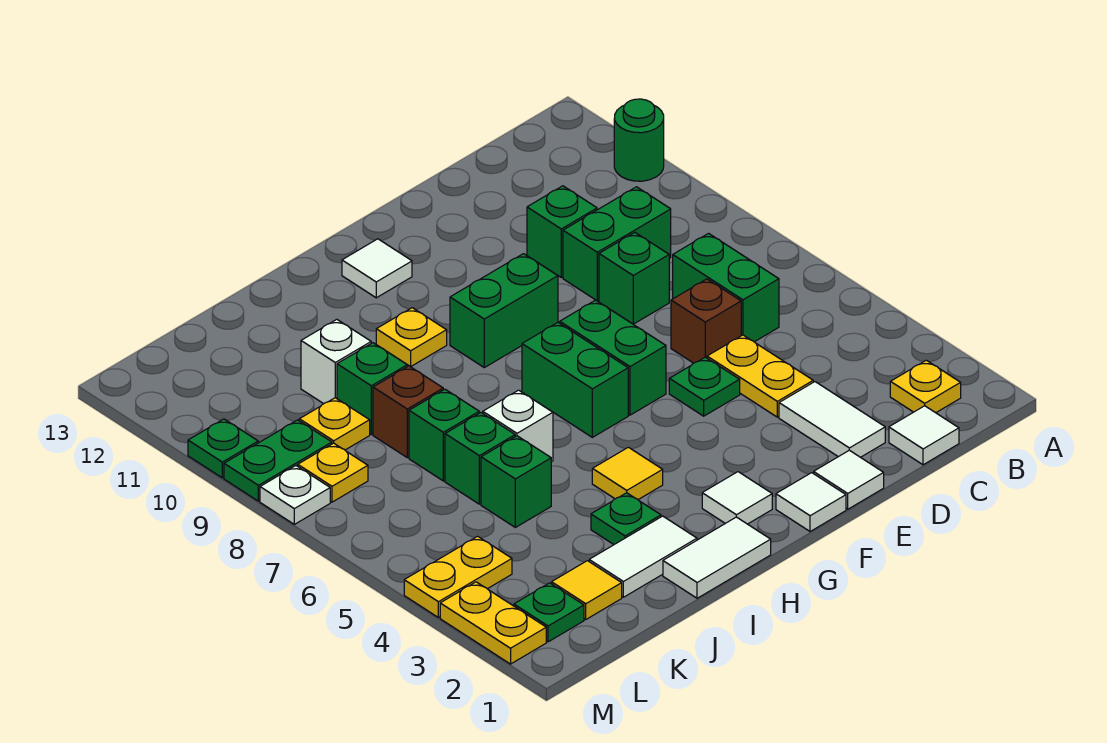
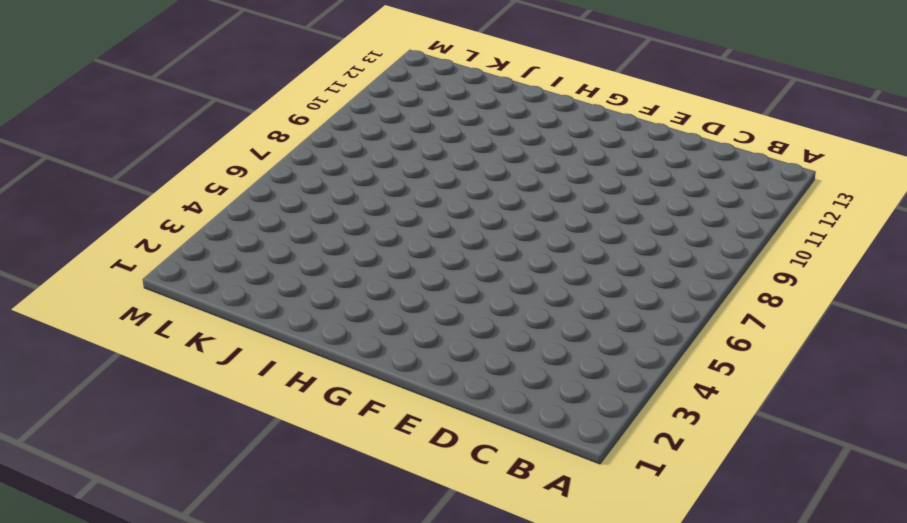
none -> green round brick A11 level 1
none -> yellow plate B2 level 1
none -> white tile C1 level 1
none -> green brick C6:C7 level 1

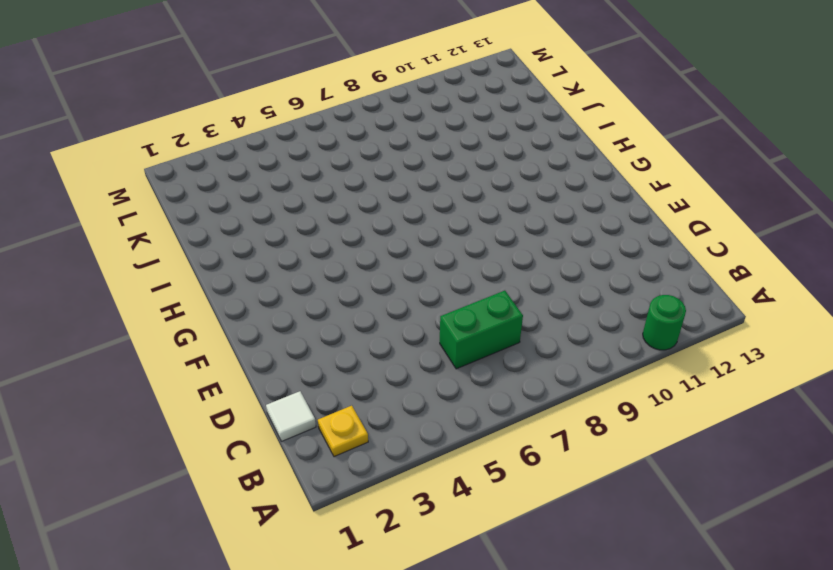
none -> green brick C9:D9 level 1
none -> white tile D2:D3 level 1
none -> yellow plate D4:D5 level 1
none -> brown brick D6 level 1

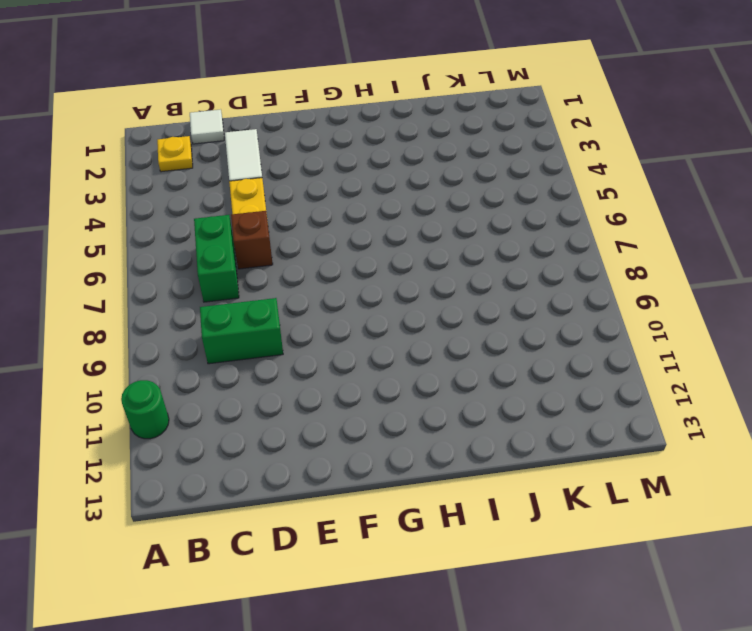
none -> green brick D8 level 1
none -> green brick D10 level 1
none -> white tile E1 level 1
none -> green plate E5 level 1

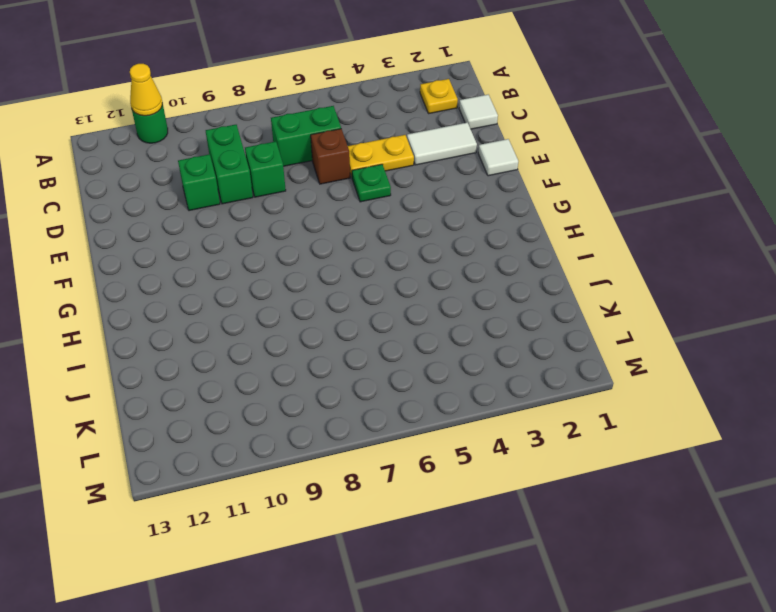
yellow cone A11 level 2 -> none
none -> white tile F1 level 1
none -> green brick F6:F7 level 1
none -> green brick F9:G9 level 1
none -> white tile G2 level 1

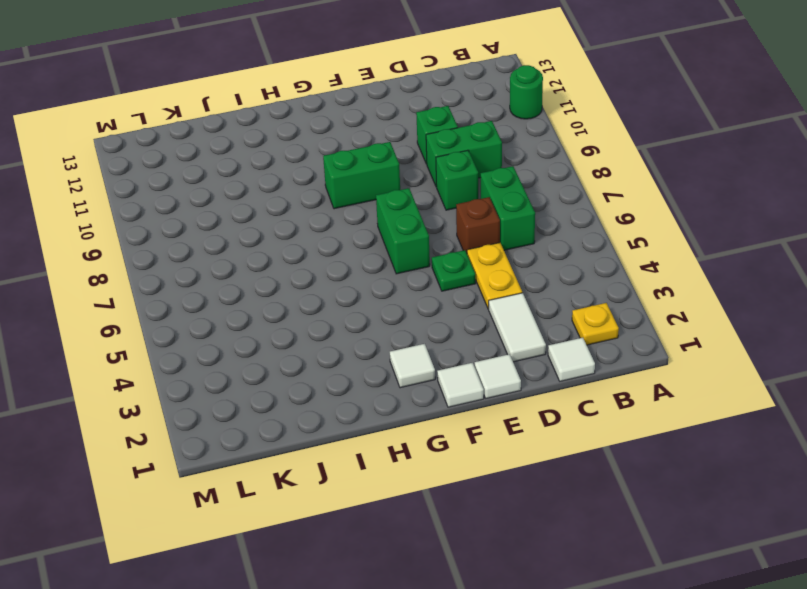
none -> green brick G6:G7 level 1
none -> white tile G12 level 1
none -> white tile H1:I1 level 1
none -> yellow tile H4 level 1

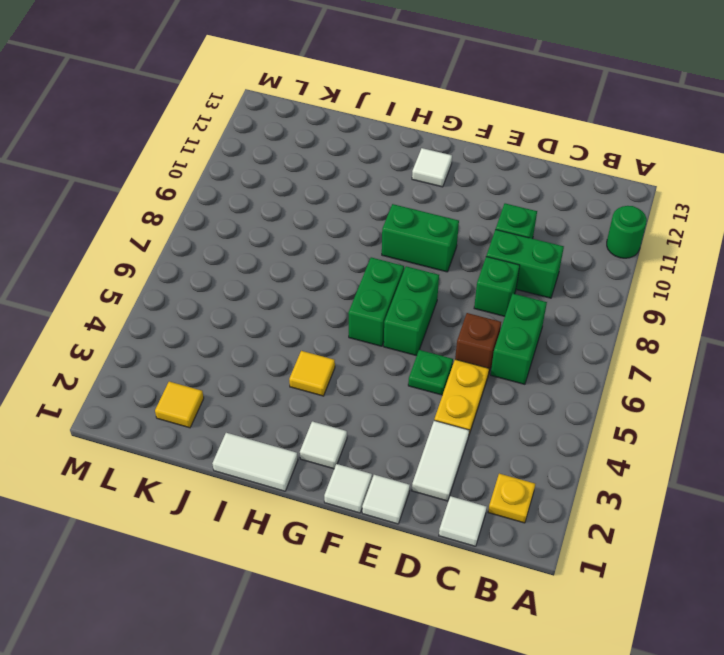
none -> yellow plate H10 level 1
none -> white tile I2:J2 level 1
none -> green plate I3 level 1
none -> white brick I6 level 1

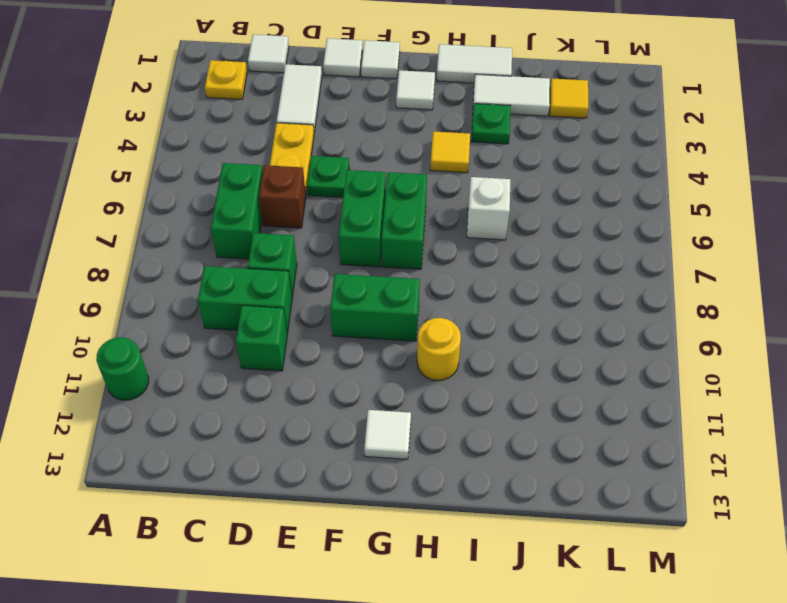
yellow round brick H10 level 1 -> yellow plate H10 level 1
none -> green brick J5 level 1
none -> green brick J6 level 1
none -> green brick J7 level 1
none -> brown brick J8 level 1

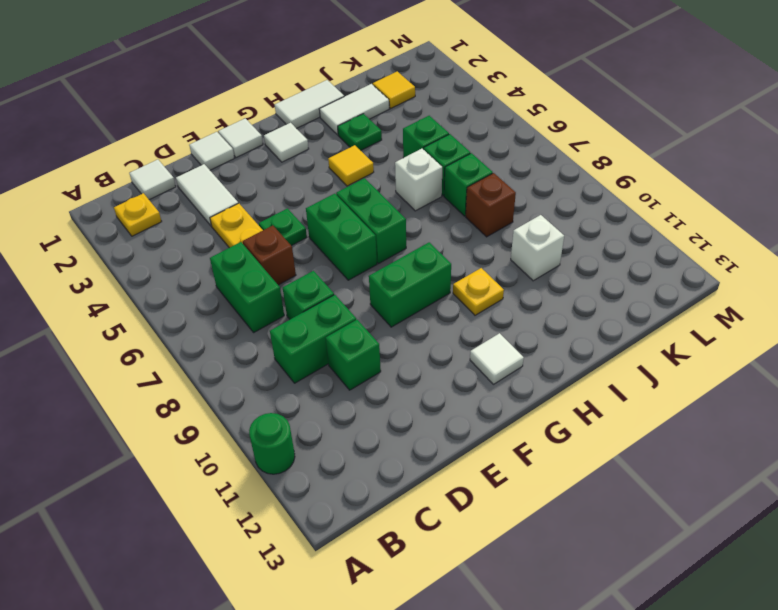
none -> green brick J9 level 1
none -> yellow plate K9 level 1
none -> green plate L2 level 1
none -> yellow plate L4:M4 level 1

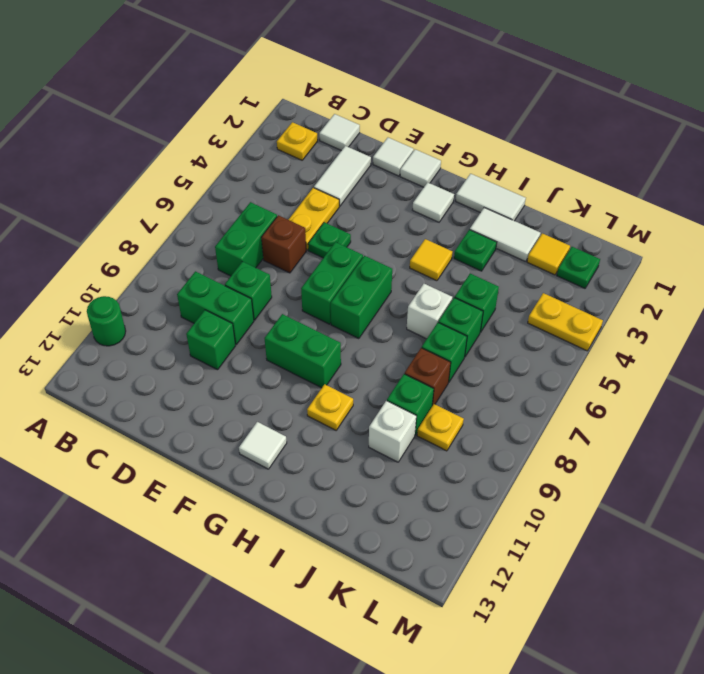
none -> yellow plate L8 level 1
none -> green plate L9:M9 level 1
none -> yellow plate M2:M3 level 1
none -> white plate M8 level 1

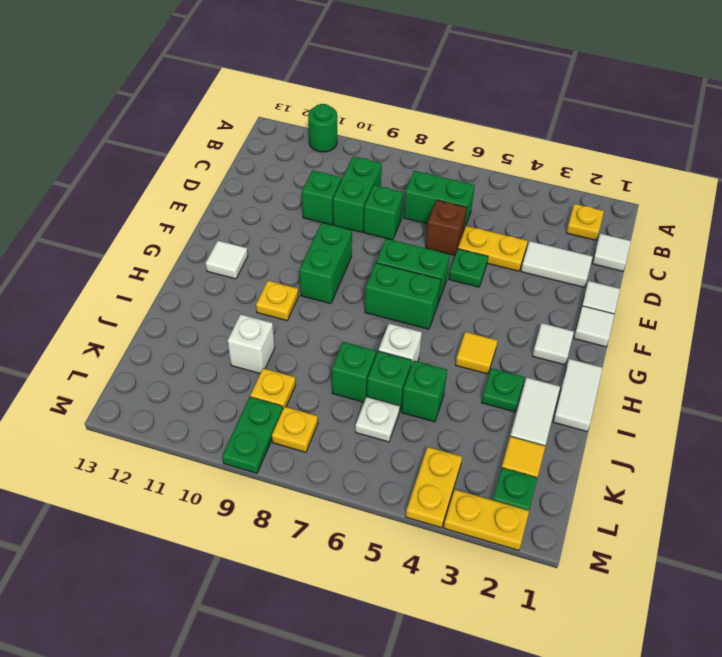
white plate K6 level 1 -> white plate M8 level 1
none -> brown brick J8 level 1
none -> green brick J9 level 1
none -> green plate M10 level 1

